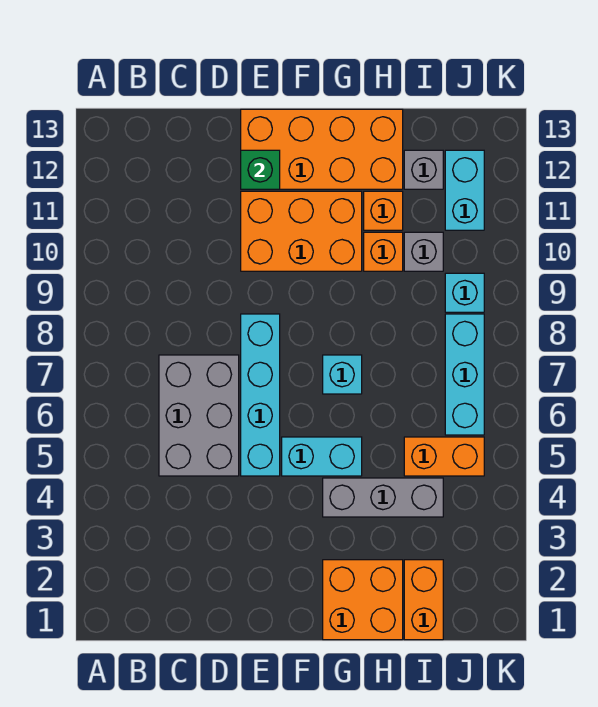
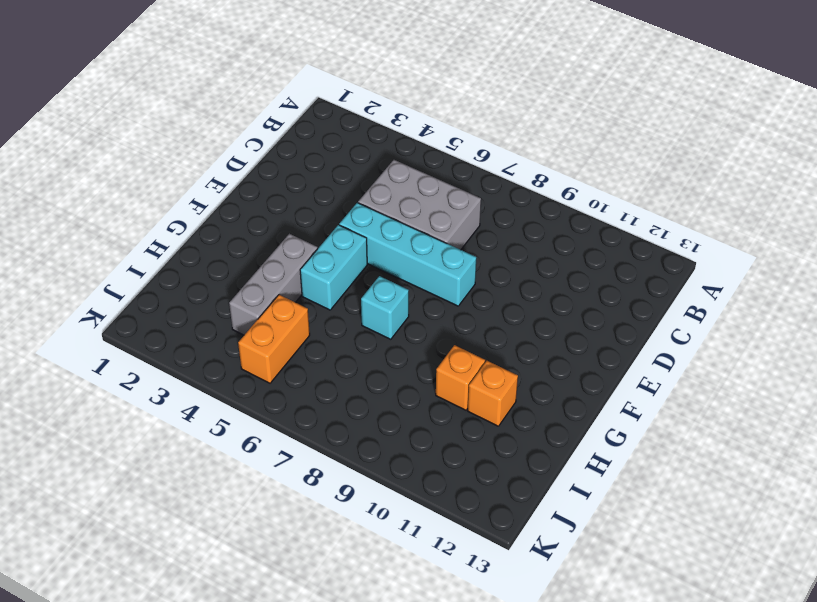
none -> orange brick E10:G11 level 1
none -> orange brick E12:H13 level 1
none -> orange brick G1:H2 level 1

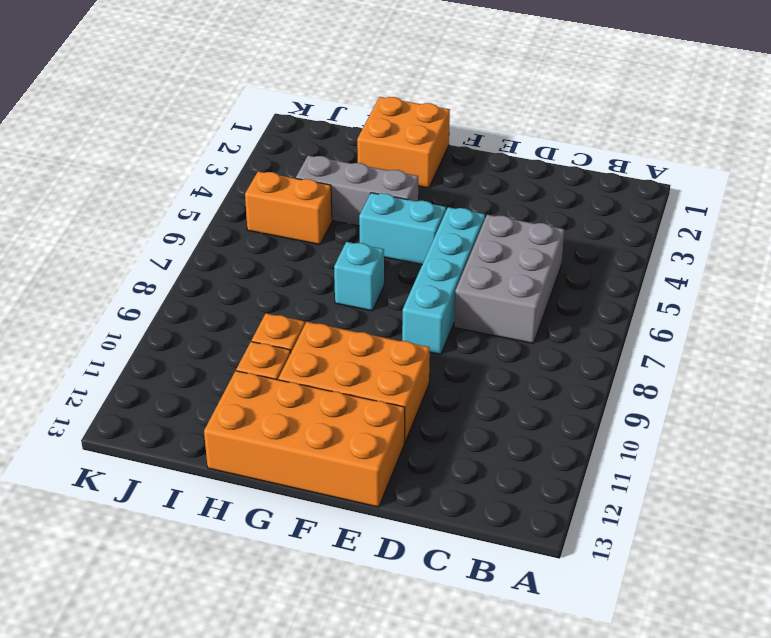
none -> orange brick I1:I2 level 1
none -> grey brick I10 level 1
none -> grey brick I12 level 1

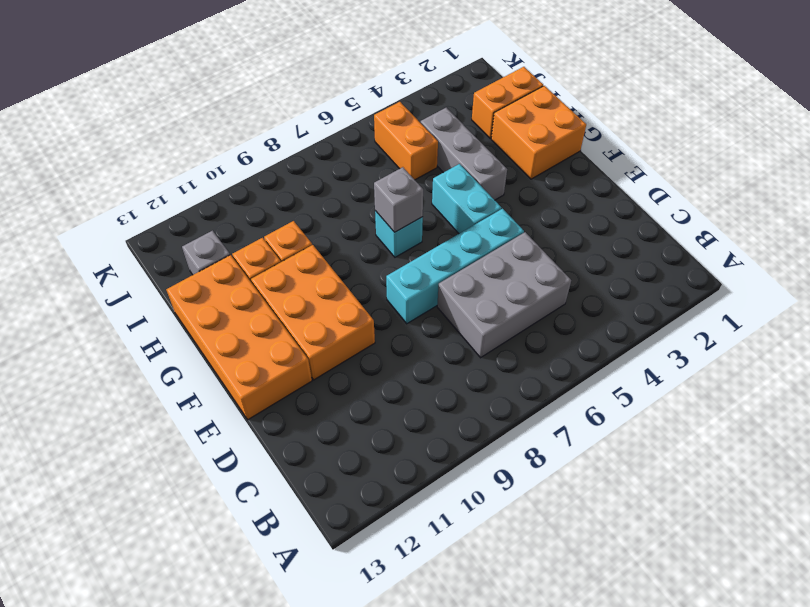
grey brick G7 level 2 -> grey brick I10 level 1
none -> cyan brick J6:J8 level 1
none -> cyan brick J9 level 1
none -> cyan brick J11:J12 level 1

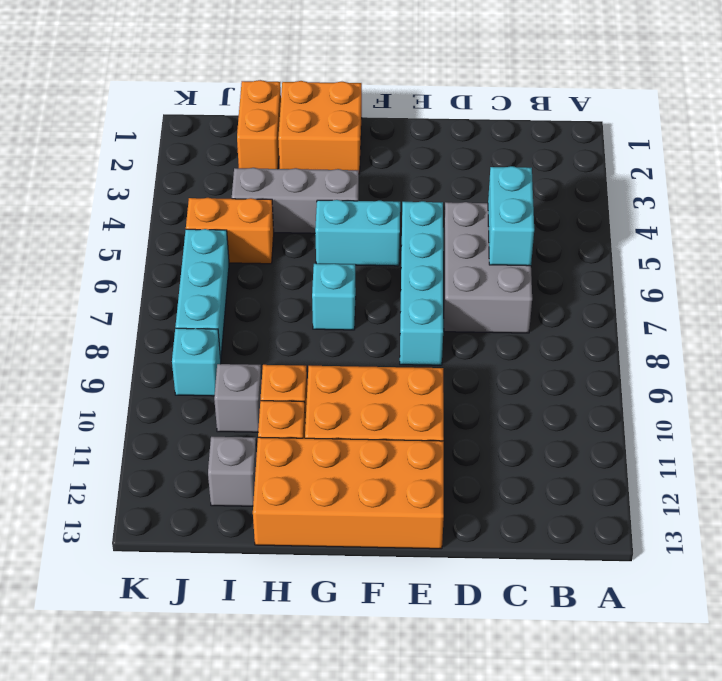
cyan brick C5:C6 level 2 -> cyan brick J11:J12 level 1
none -> green brick E12 level 2

